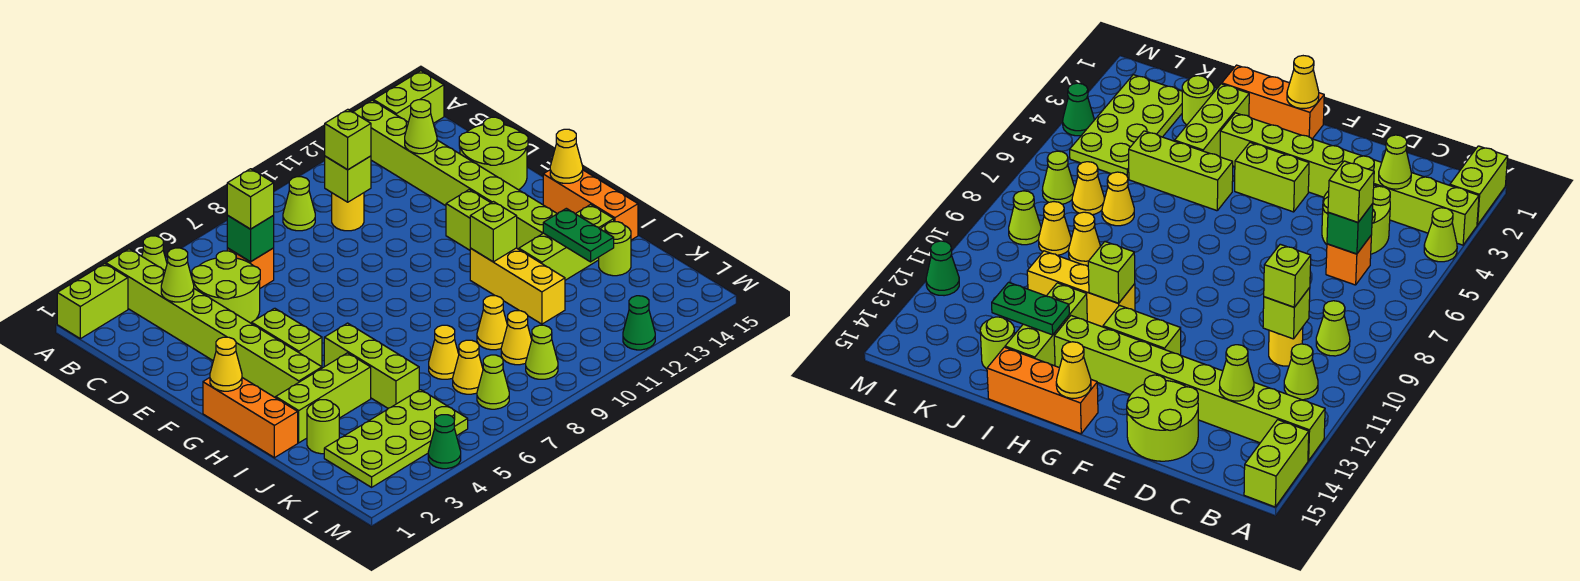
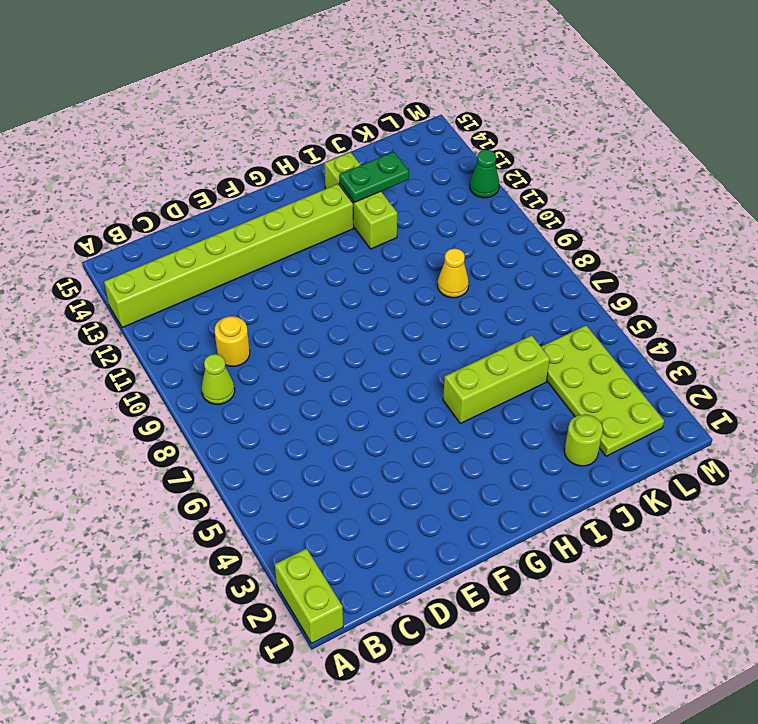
none -> lime brick A3:H3 level 1
none -> lime cone A4 level 1
none -> lime brick A14:A15 level 1
none -> lime cone B11 level 1

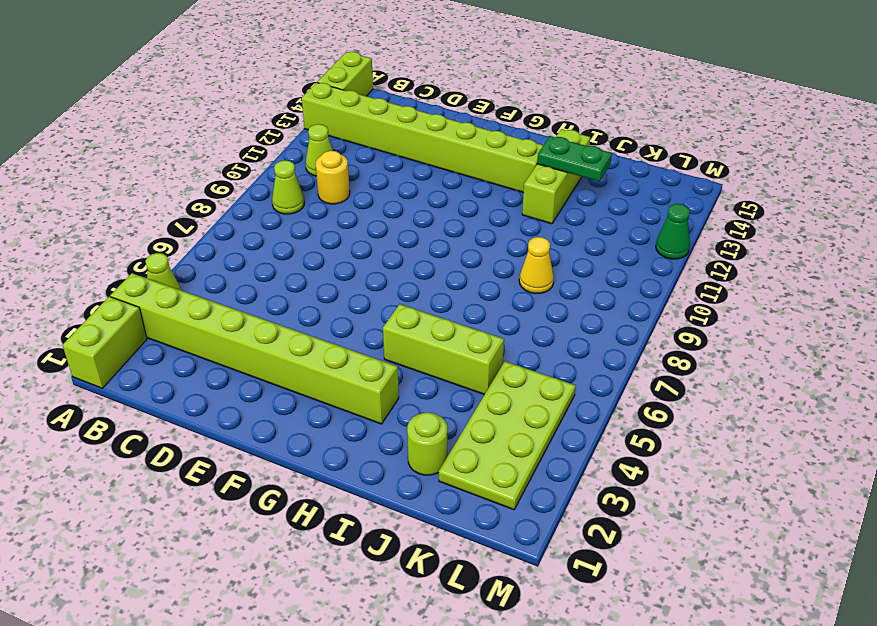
none -> lime round brick C4:D5 level 1
none -> orange brick C6 level 1
none -> lime round brick D14:E15 level 1
none -> lime brick F4:G4 level 1

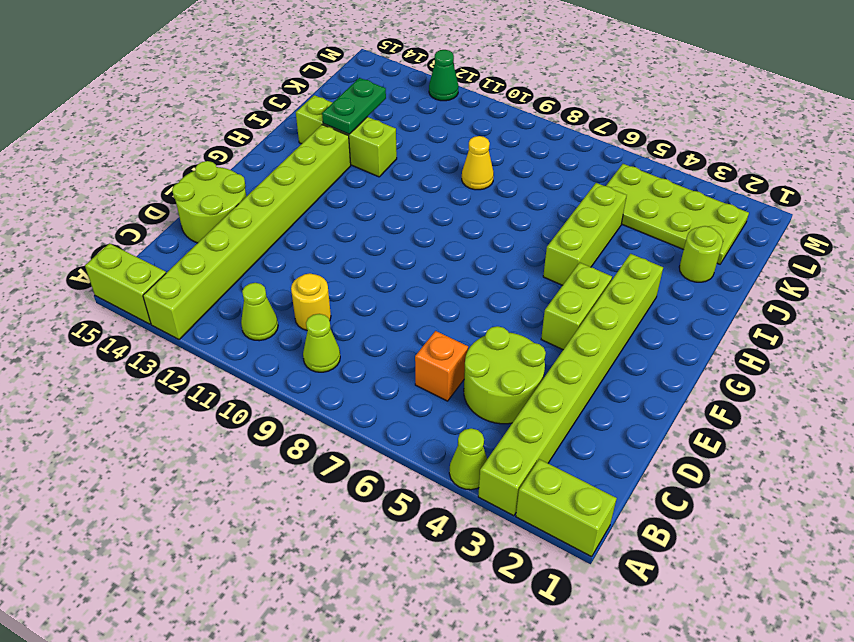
none -> lime brick F12:G12 level 1
none -> orange brick G1:I1 level 1
none -> orange brick G15:I15 level 1
none -> yellow brick H11:J11 level 1

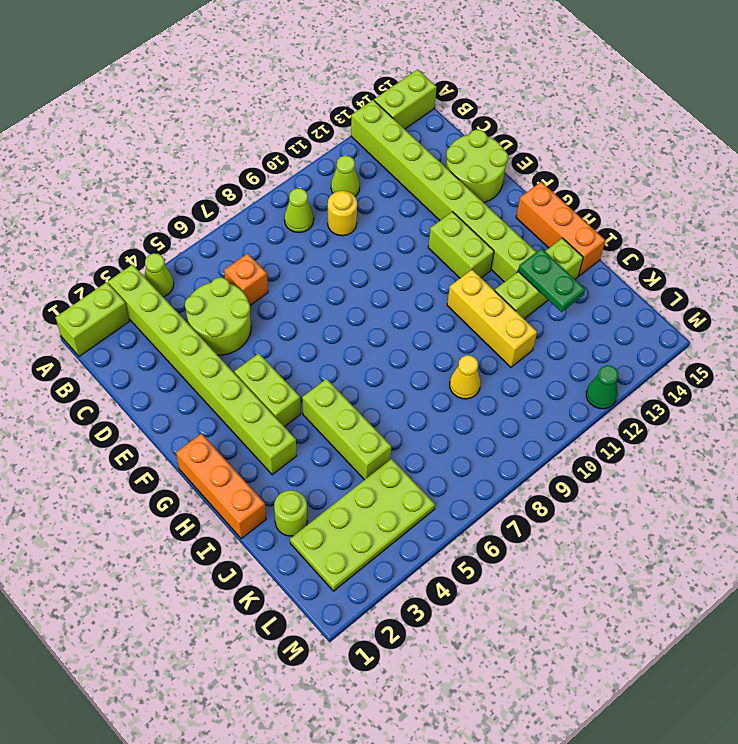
none -> lime brick I2:I4 level 1
none -> yellow cone J7 level 1
none -> lime round brick J14 level 1
none -> yellow cone K7 level 1

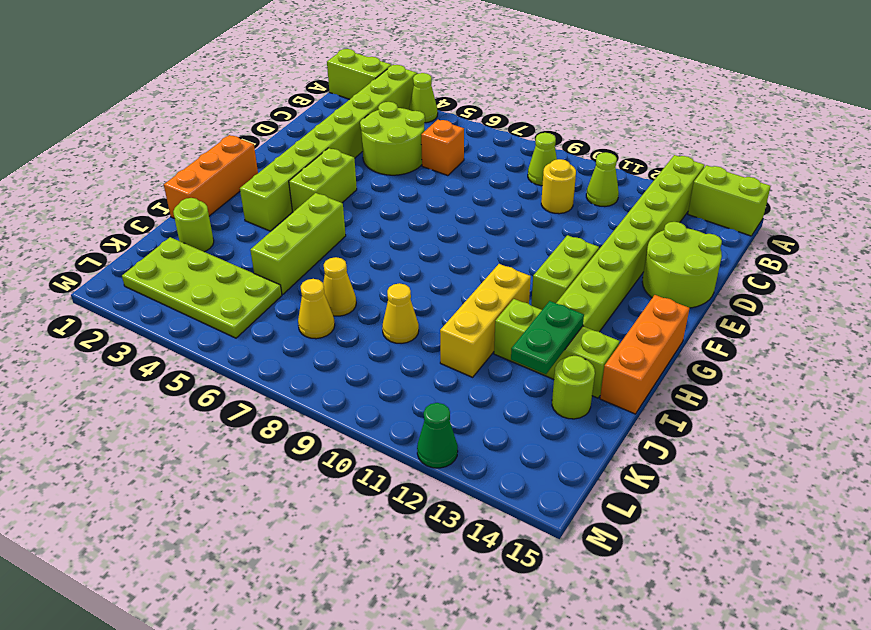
none -> lime brick I2:I4 level 1
none -> yellow cone K9 level 1
none -> lime cone L7 level 1
none -> lime cone L9 level 1

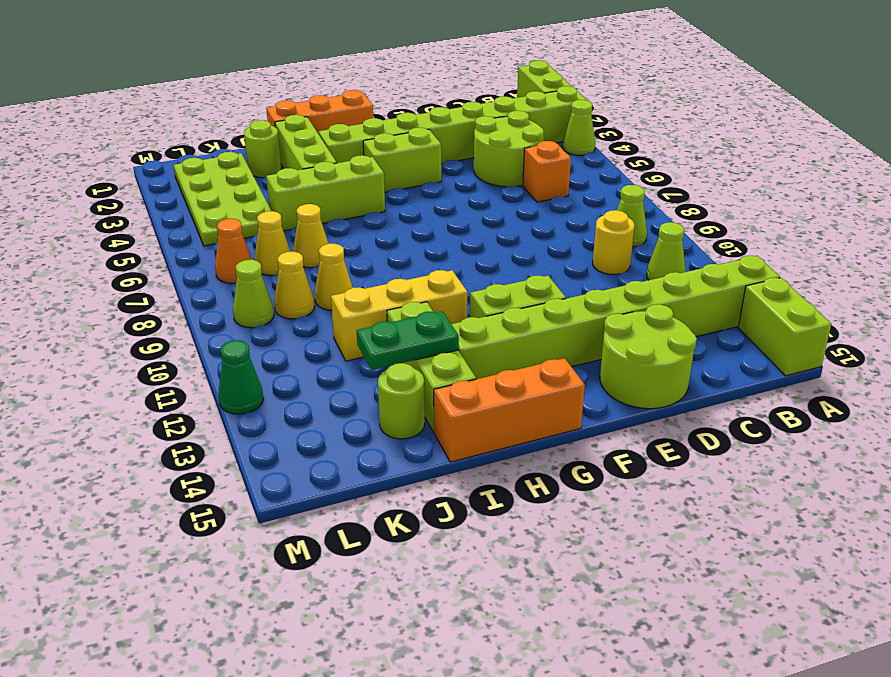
orange cone L7 level 1 -> lime cone L7 level 1
none -> green cone M4 level 1
none -> lime cone C3 level 2
none -> green brick C6 level 2
none -> lime brick C10 level 2

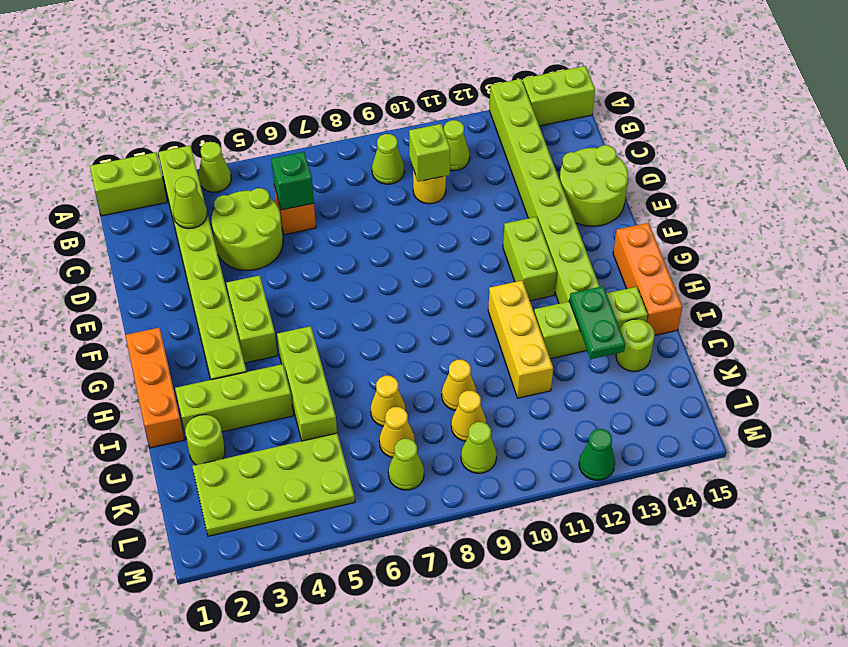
none -> green cone M4 level 1
none -> lime cone C13 level 2
none -> yellow cone G1 level 2
none -> yellow cone G15 level 2

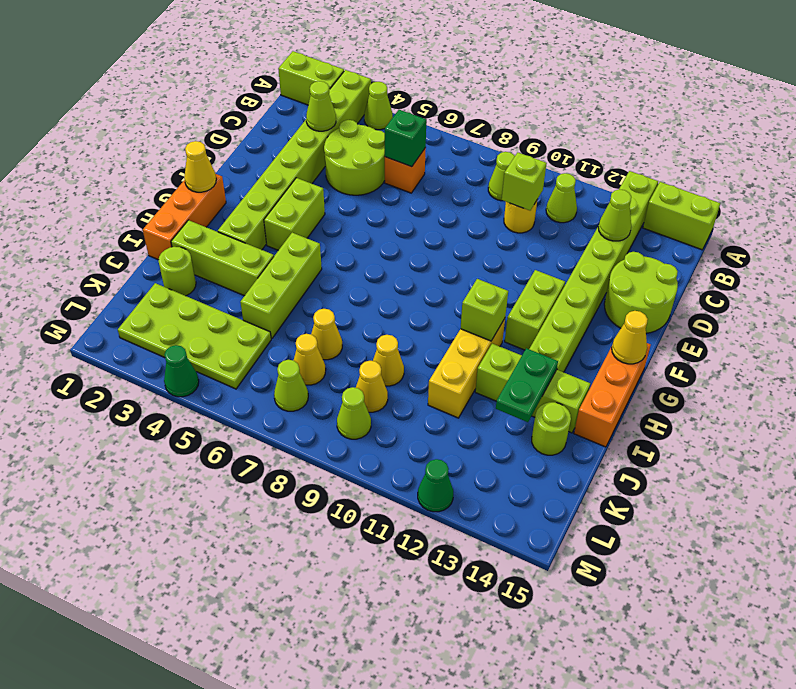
none -> lime brick C6 level 3
none -> lime brick C10 level 3

